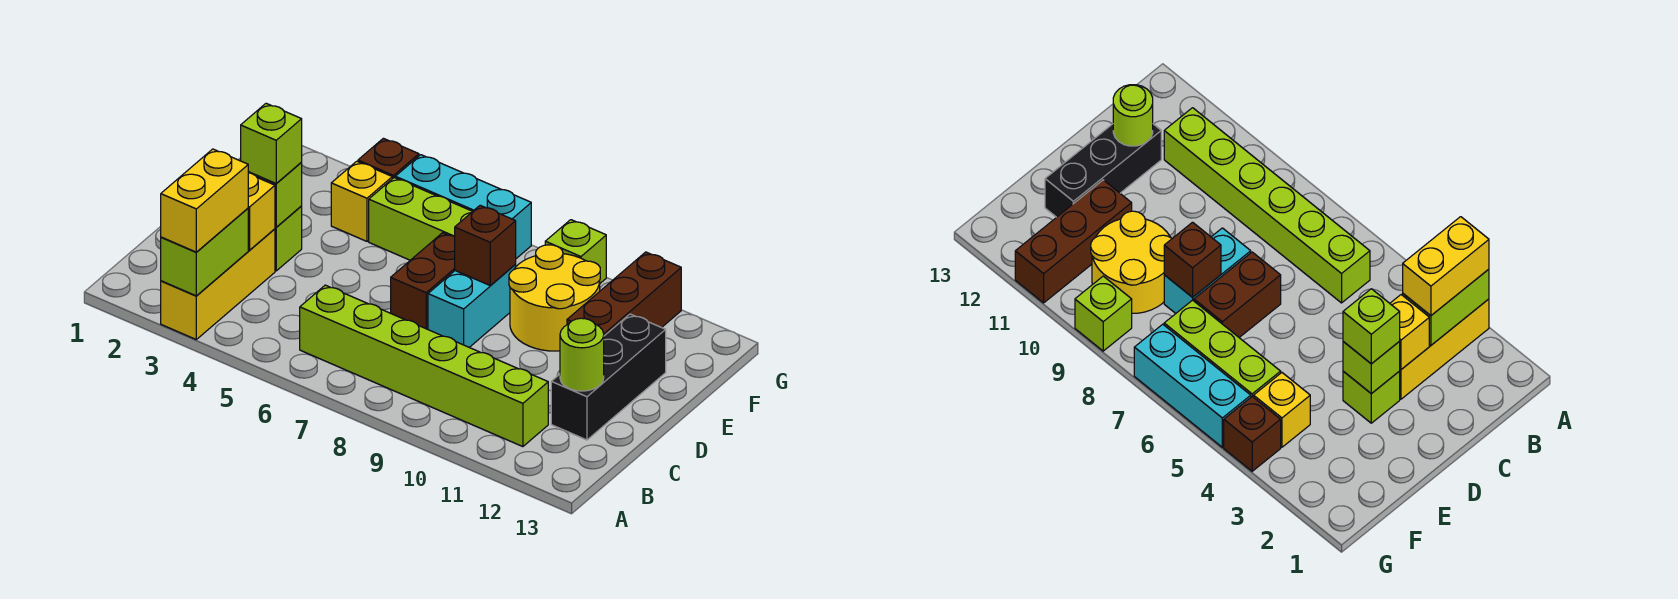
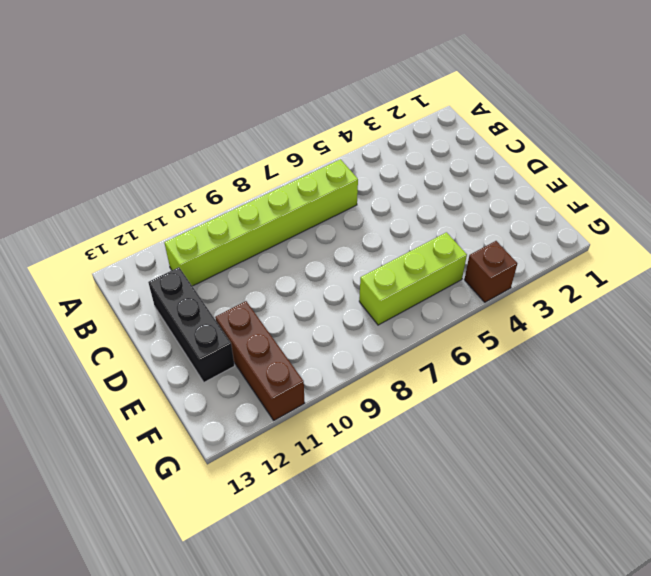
none -> yellow brick A3:C3 level 1
none -> lime brick D3 level 1
none -> brown brick D7:E7 level 1

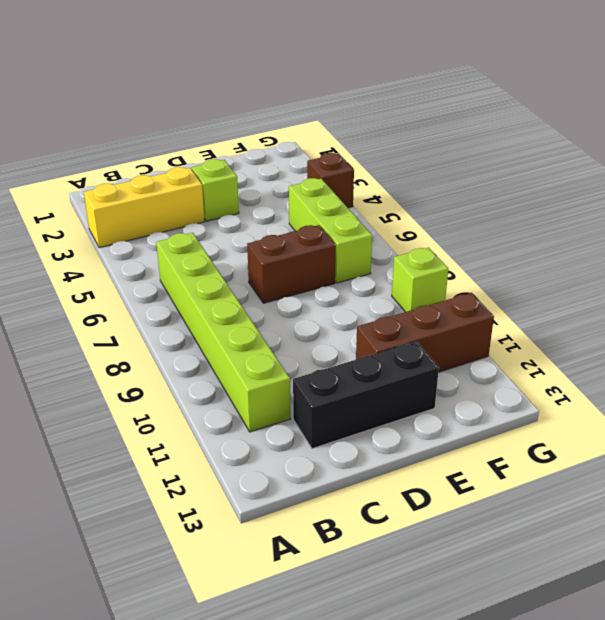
none -> cyan brick D8:E8 level 1
none -> yellow round brick E9:F10 level 1
none -> yellow brick F4 level 1

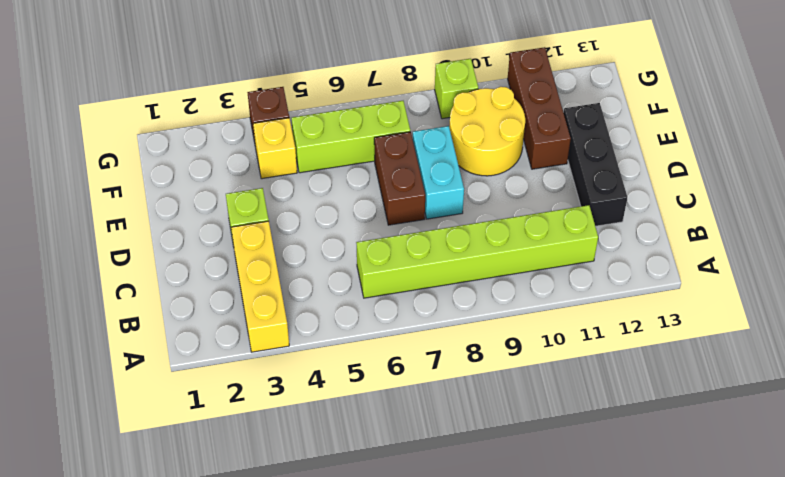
none -> cyan brick G5:G7 level 1
none -> lime brick A3:B3 level 2
none -> yellow brick C3 level 2

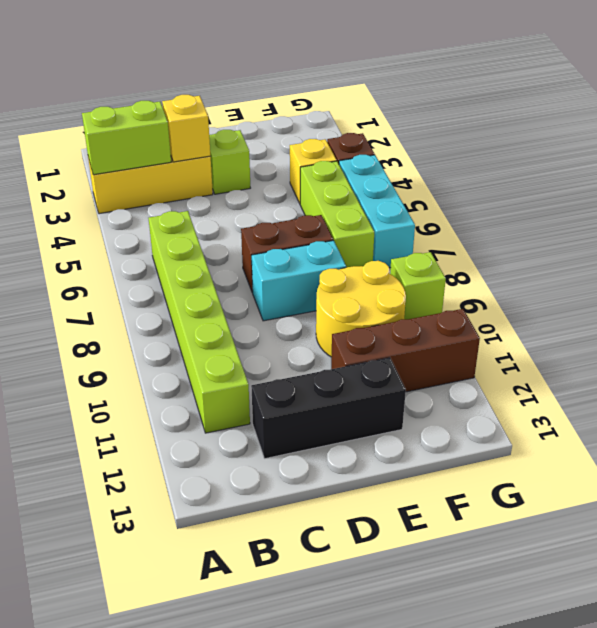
none -> lime round brick C12 level 2
none -> lime brick D3 level 2
none -> brown brick E8 level 2

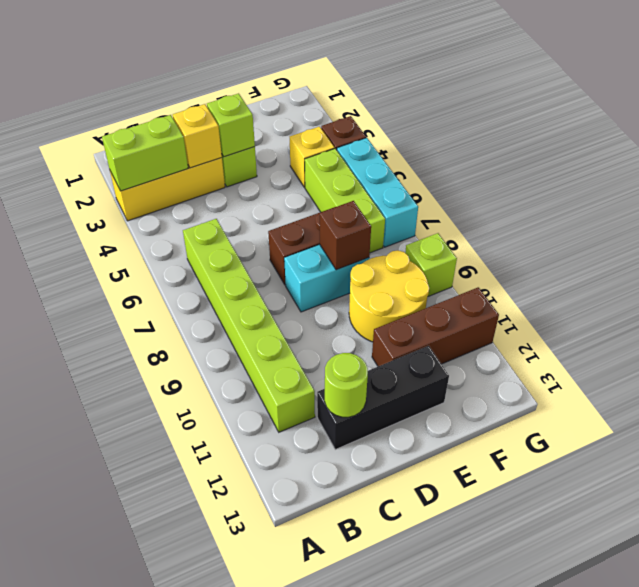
none -> yellow brick A3:B3 level 3
none -> lime brick D3 level 3

